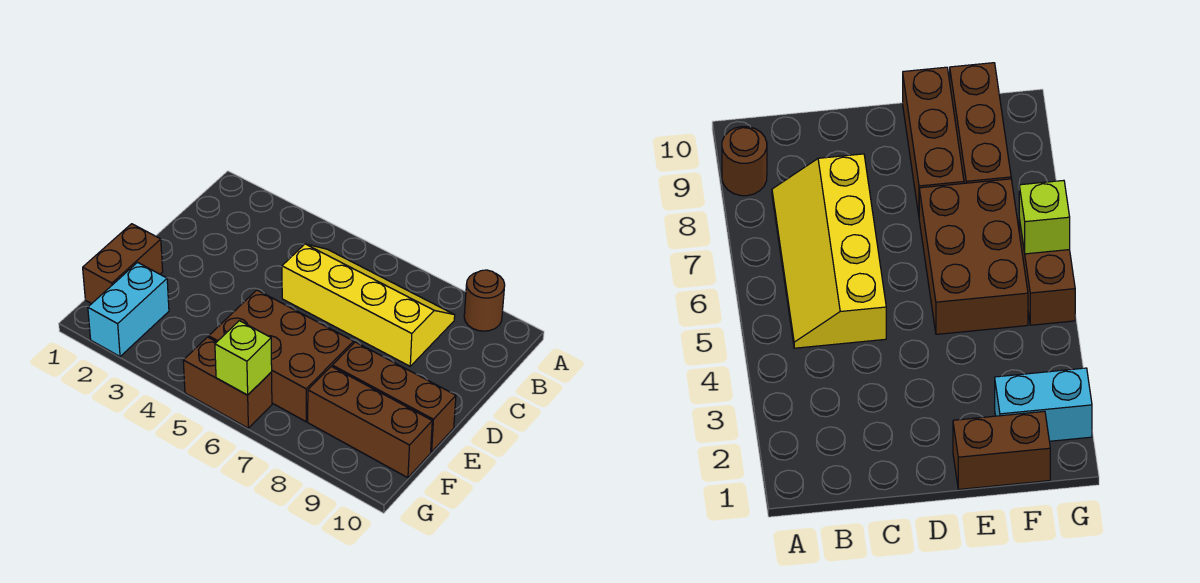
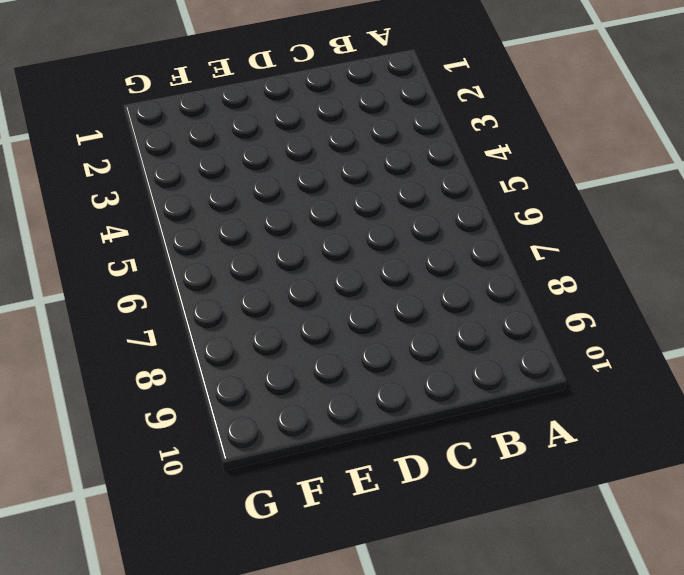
none -> brown round brick A9 level 1
none -> yellow slope B5:C8 level 1 top C

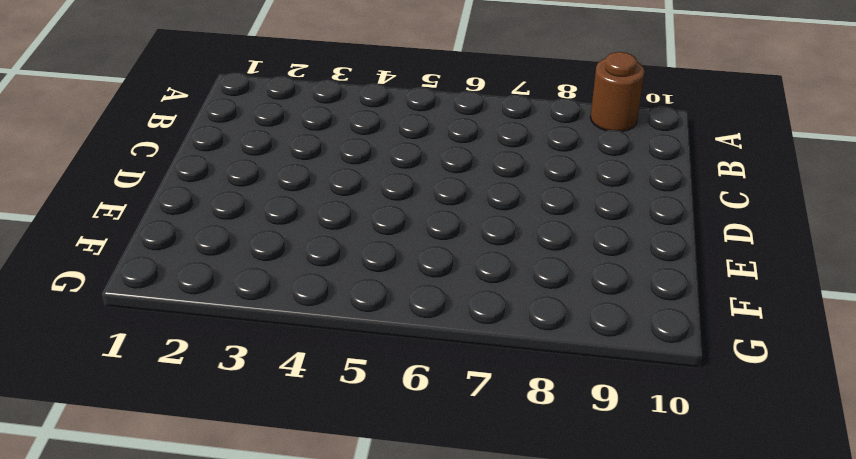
none -> yellow slope B5:C8 level 1 top C
none -> brown brick E1:F1 level 1

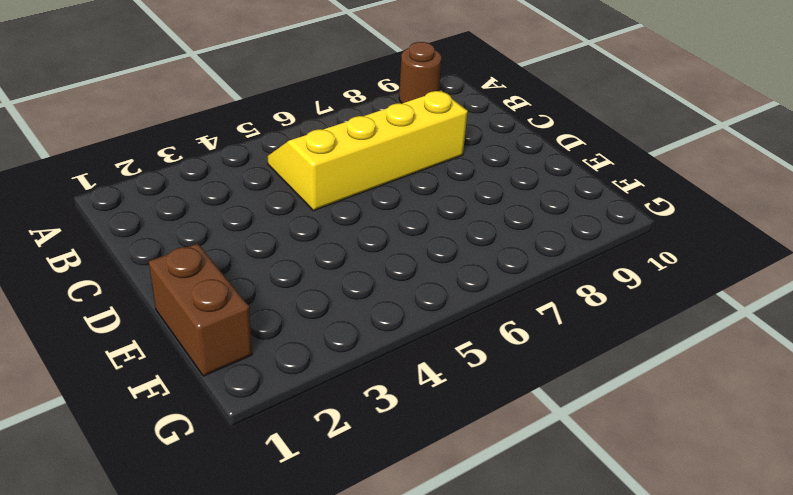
none -> brown brick E5:F7 level 1
none -> brown brick E8:E10 level 1

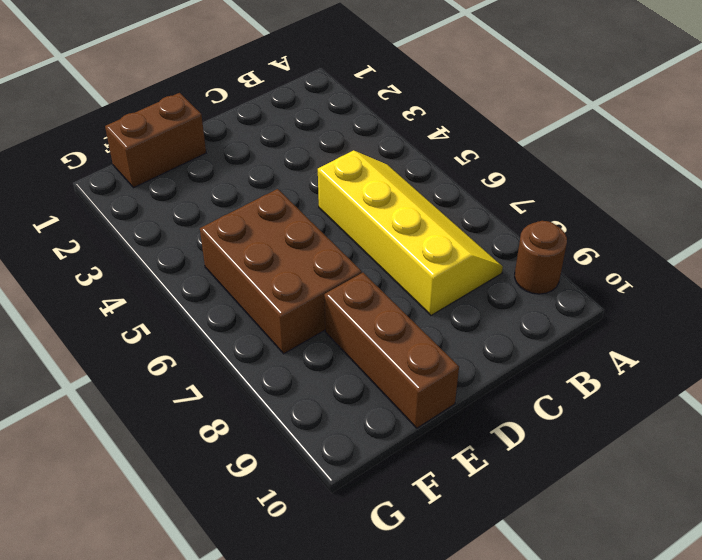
none -> cyan brick F2:G2 level 1
none -> brown brick F8:F10 level 1

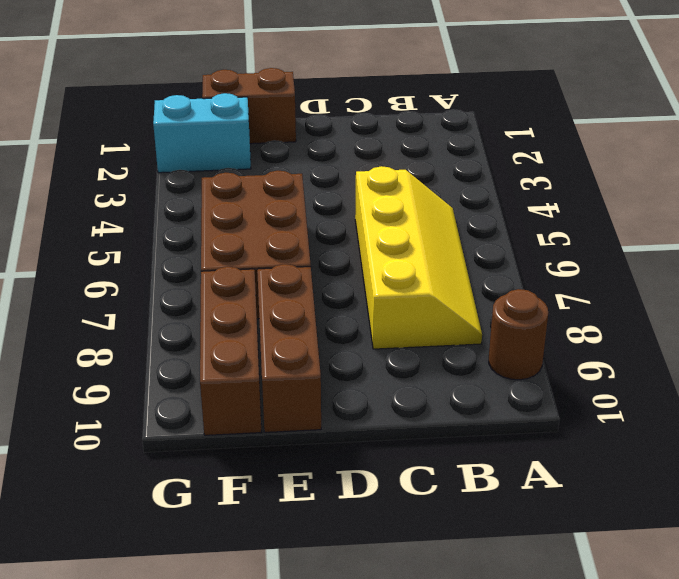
none -> brown brick G5:G6 level 1
none -> lime brick G6 level 2

